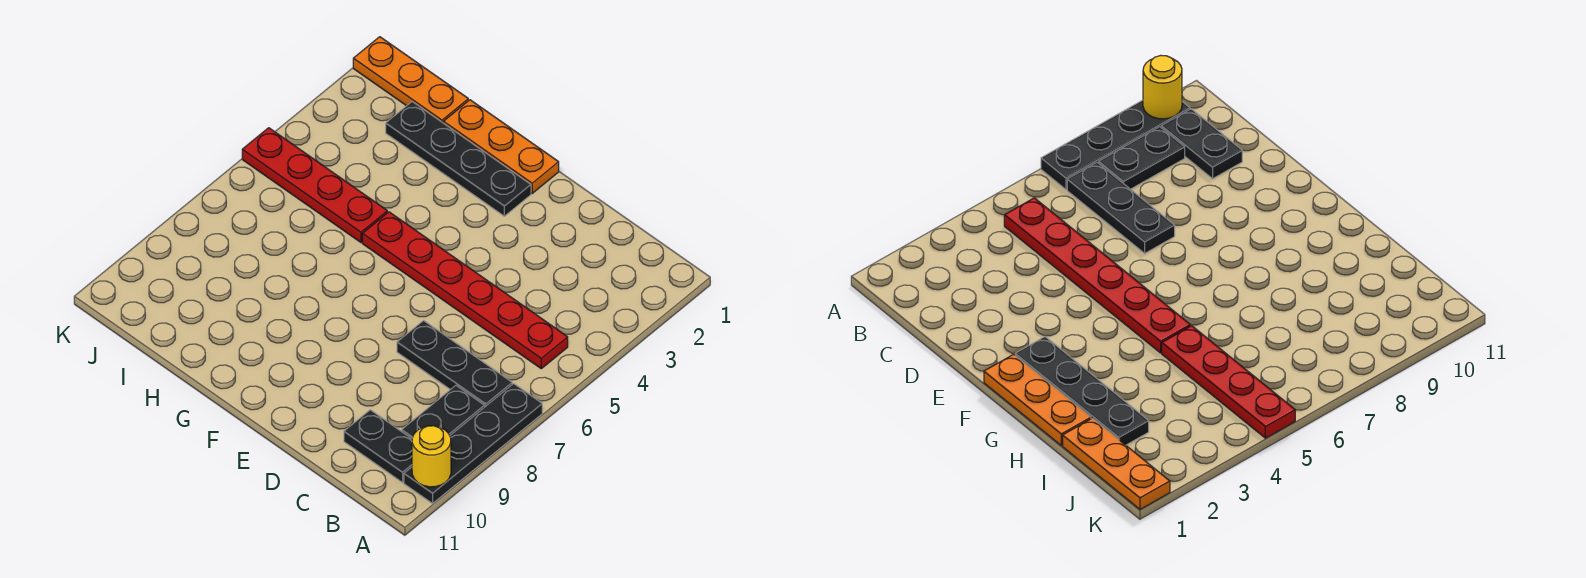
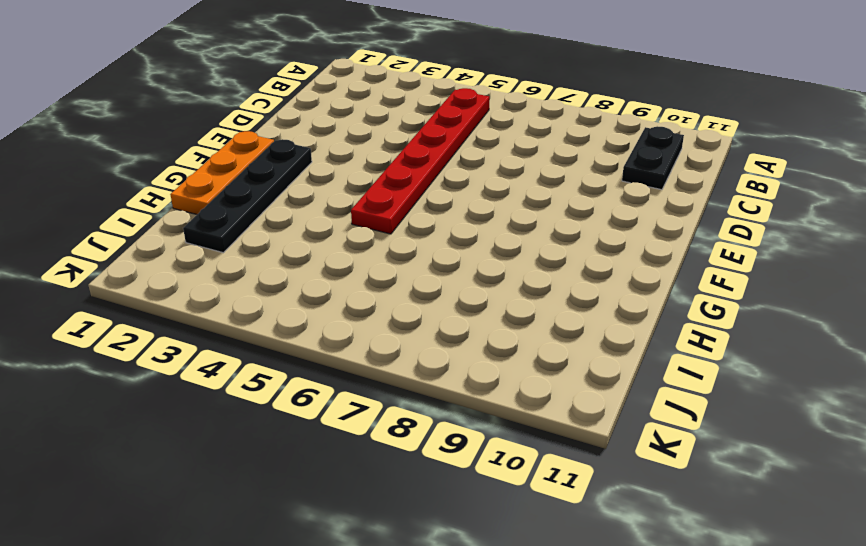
none -> black plate A7:A10 level 1
none -> black plate B7:D7 level 1

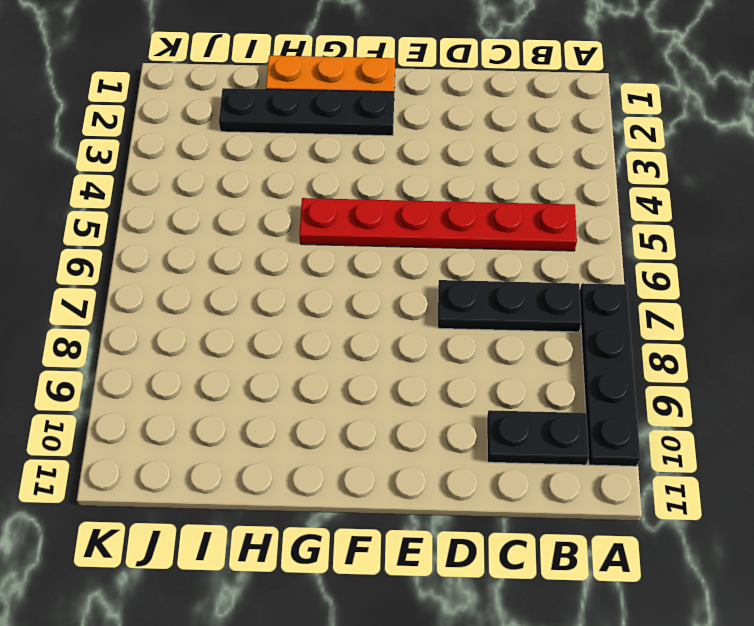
none -> black plate B8:B9 level 1
none -> red plate H5:K5 level 1

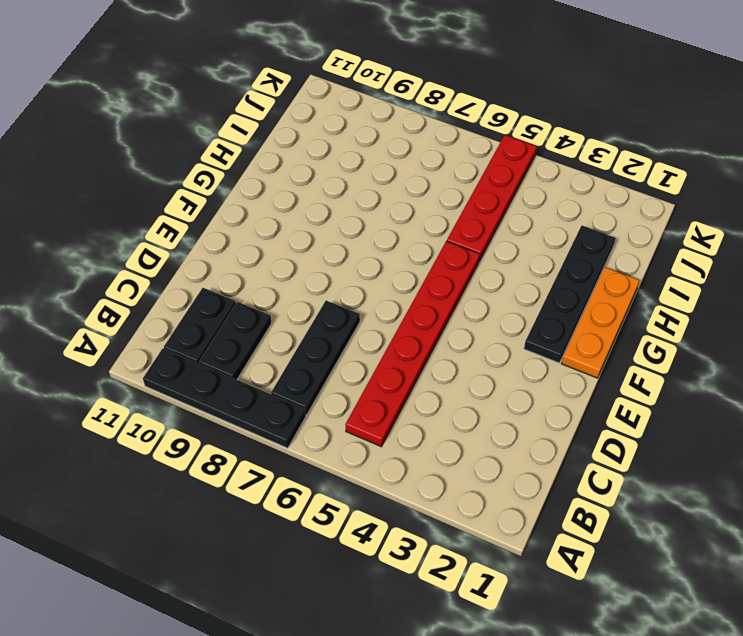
black plate B9:C9 level 1 -> black plate B8:B9 level 1
none -> orange plate I1:K1 level 1
none -> yellow round brick A10 level 2

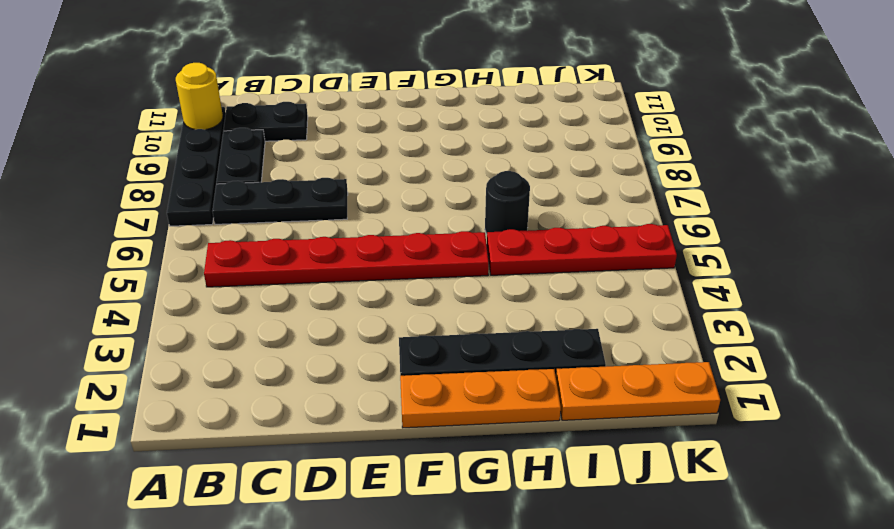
black round brick H6 level 1 -> none

